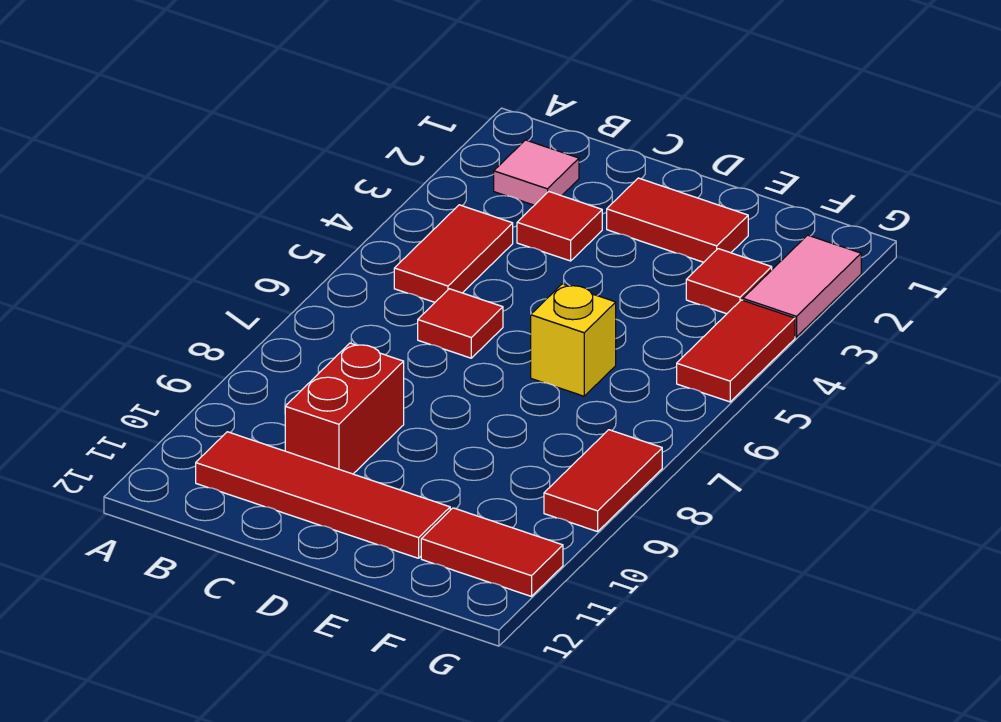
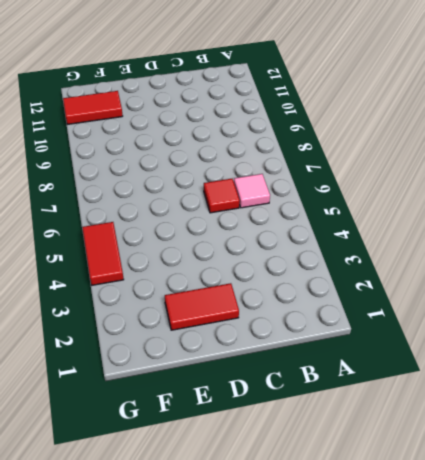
pink tile B6 level 1 -> pink tile B2 level 1
none -> red tile B4:B5 level 1
none -> red tile B11:E11 level 1
none -> red tile C3 level 1

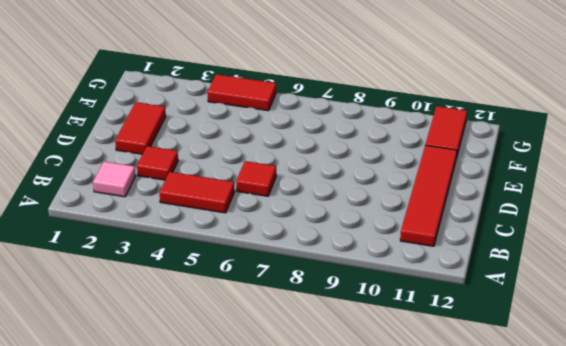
none -> red brick C9:C10 level 1
none -> yellow brick E6 level 1
none -> red tile F3 level 1

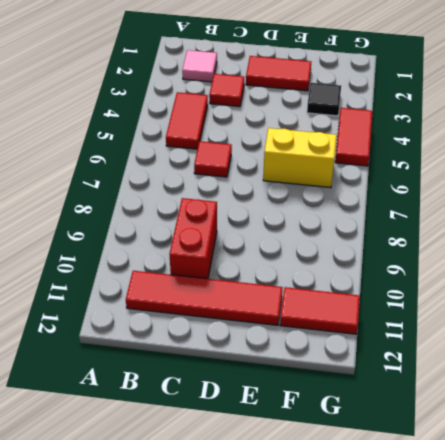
yellow brick E6:F6 level 1 -> yellow brick E6 level 1
black tile F3 level 1 -> red tile F3 level 1
none -> pink tile G2:G3 level 1
none -> red tile G8:G9 level 1

